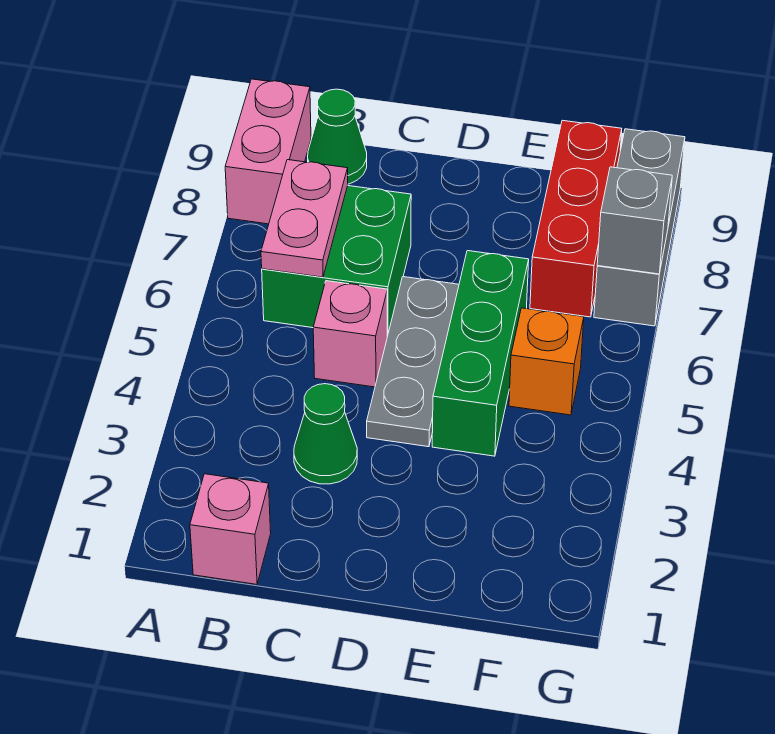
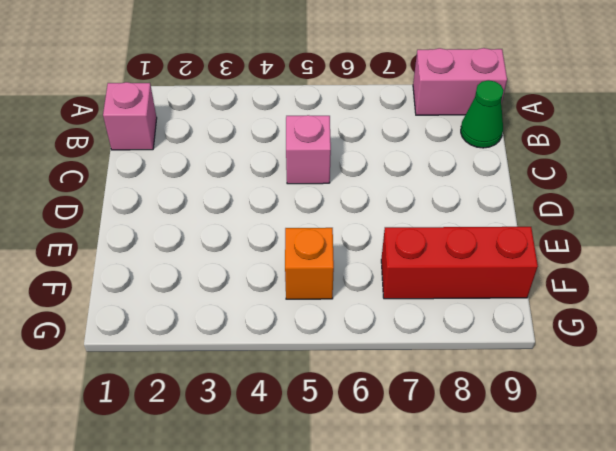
none -> green brick B6:C7 level 1
none -> green cone C3 level 1
none -> grey plate D4:D6 level 1

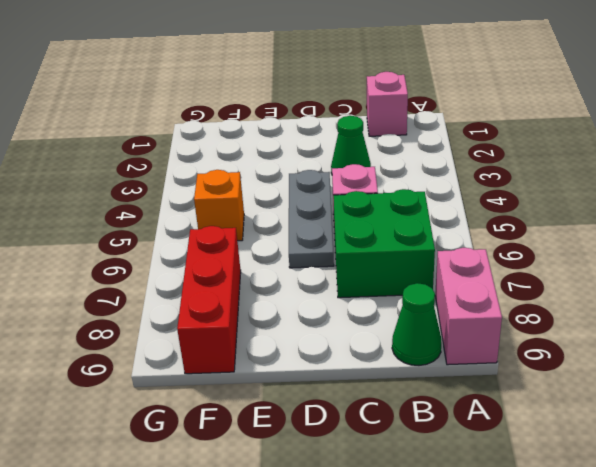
none -> green brick E4:E6 level 1
none -> grey brick G7:G9 level 1
none -> pink plate B6:B7 level 2

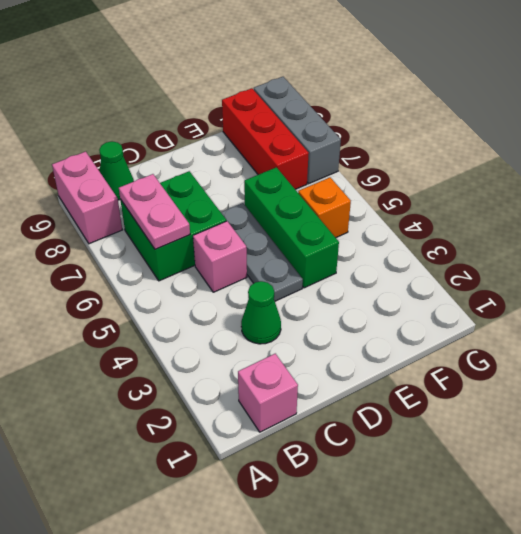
none -> grey brick G7 level 2

